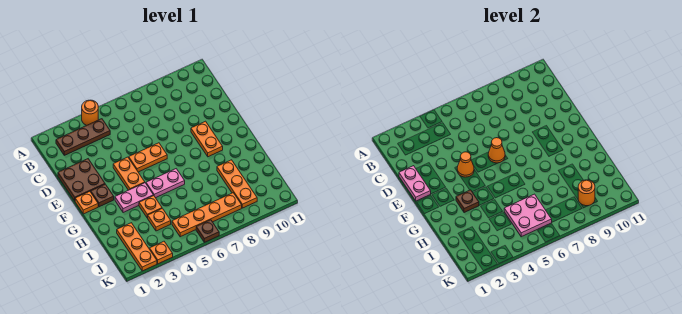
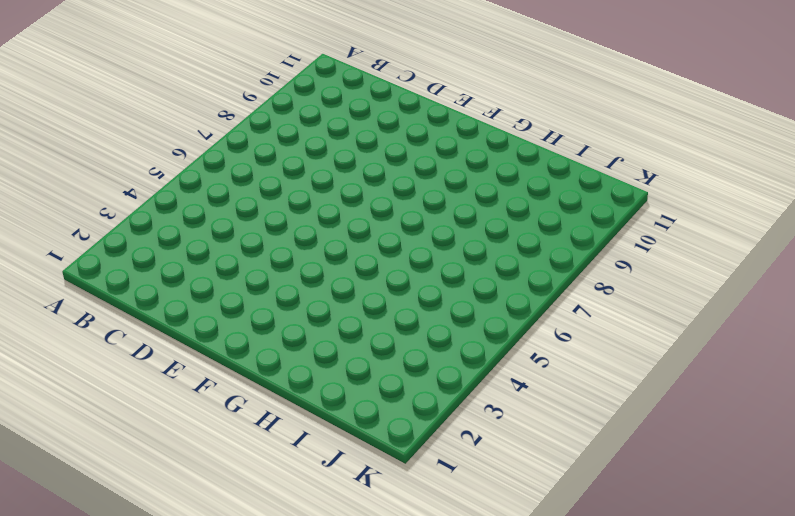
none -> orange round brick A4 level 1
none -> brown plate B2:B4 level 1
none -> brown plate D1:E2 level 1

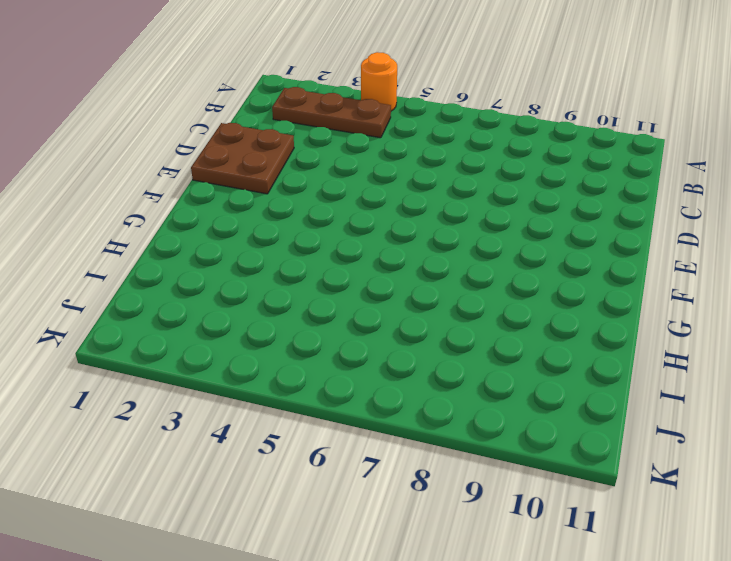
none -> orange plate E4:F4 level 1
none -> orange plate E5:E6 level 1
none -> orange plate E9:F9 level 1

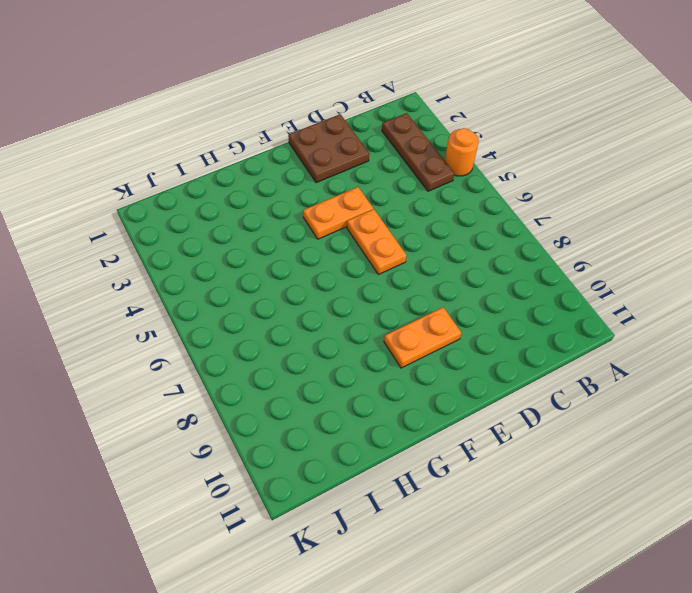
none -> orange plate F1 level 1
none -> brown plate F2 level 1
none -> pink plate G3:G4 level 1

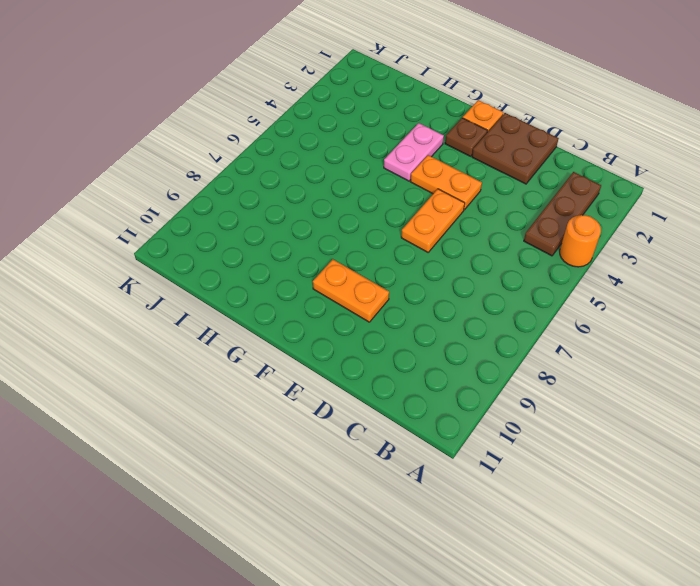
none -> pink plate G5:G6 level 1
none -> orange plate H4 level 1
none -> orange plate H9:J9 level 1

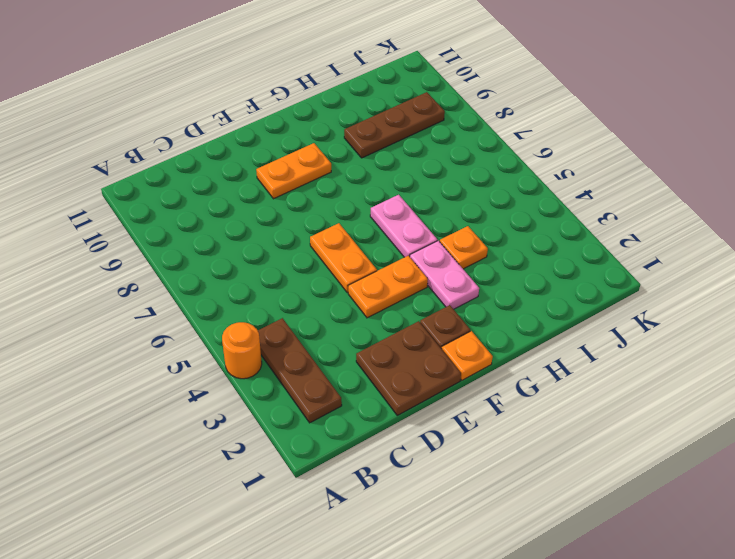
brown plate H9:J9 level 1 -> orange plate H9:J9 level 1
none -> orange plate I2:K2 level 1
none -> orange plate I4 level 1
none -> orange plate J5:J8 level 1

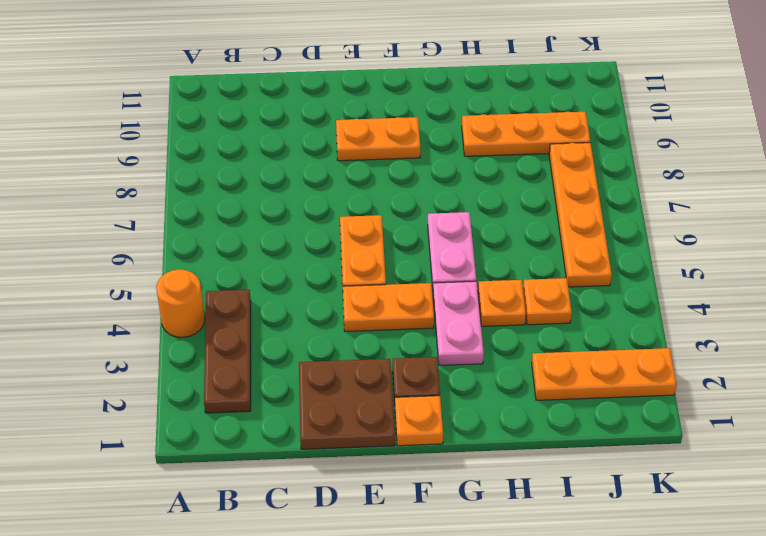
none -> orange plate K3 level 1
none -> brown plate K6 level 1
none -> pink plate D1:E1 level 2

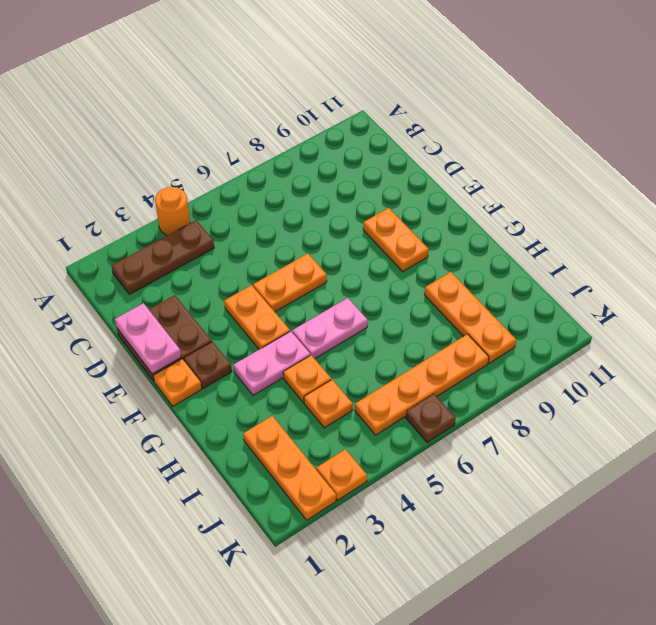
none -> orange cone E4 level 2
none -> orange cone E6 level 2
none -> brown plate G3 level 2

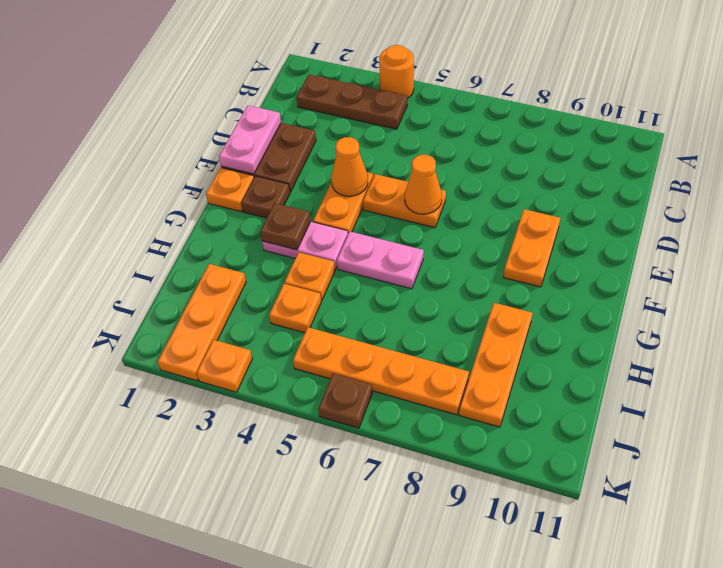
none -> pink plate I5:J6 level 2
none -> orange round brick J9 level 2

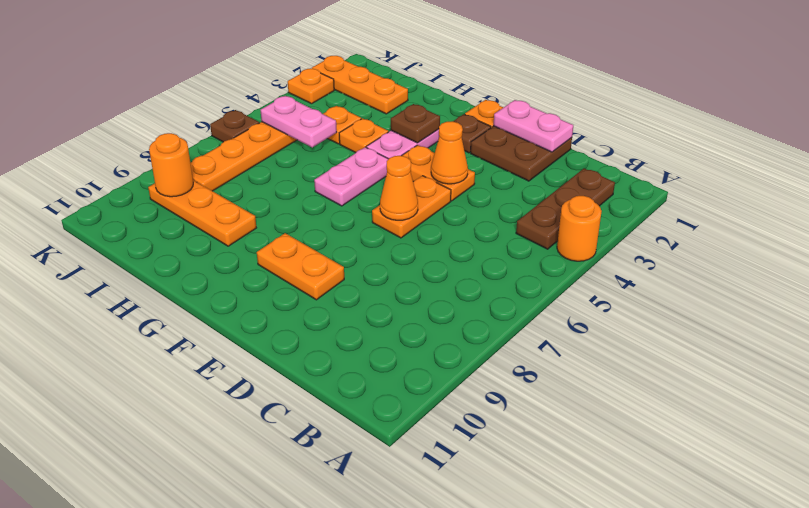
pink plate I5:J5 level 2 -> pink plate I5:J6 level 2

